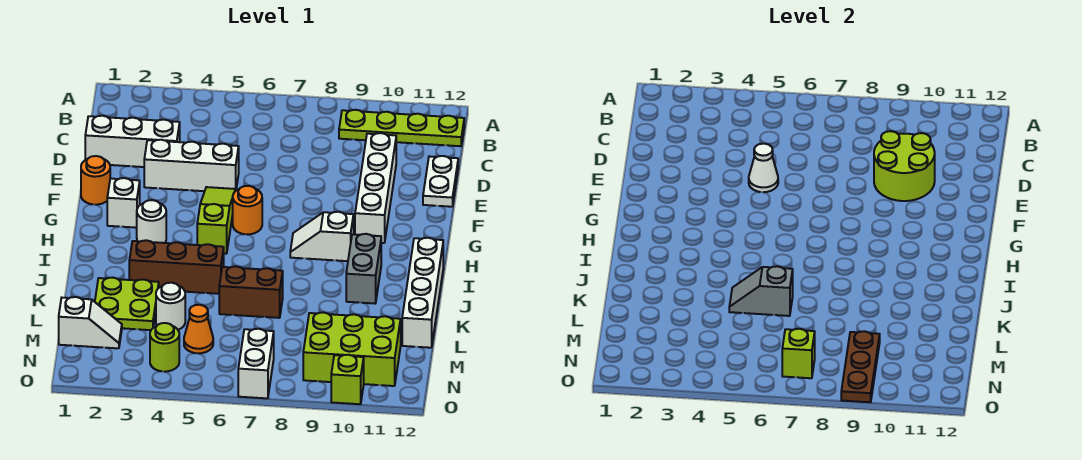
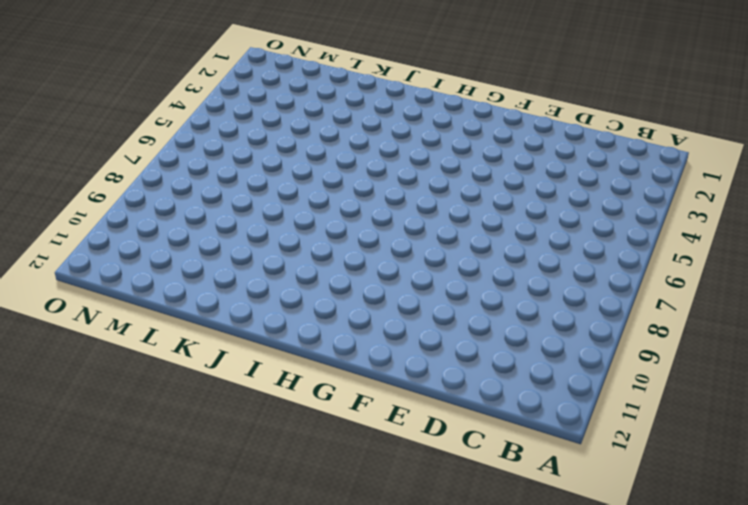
none -> lime plate B9:B12 level 1
none -> white brick D1:D3 level 1
none -> white brick D10:G10 level 1

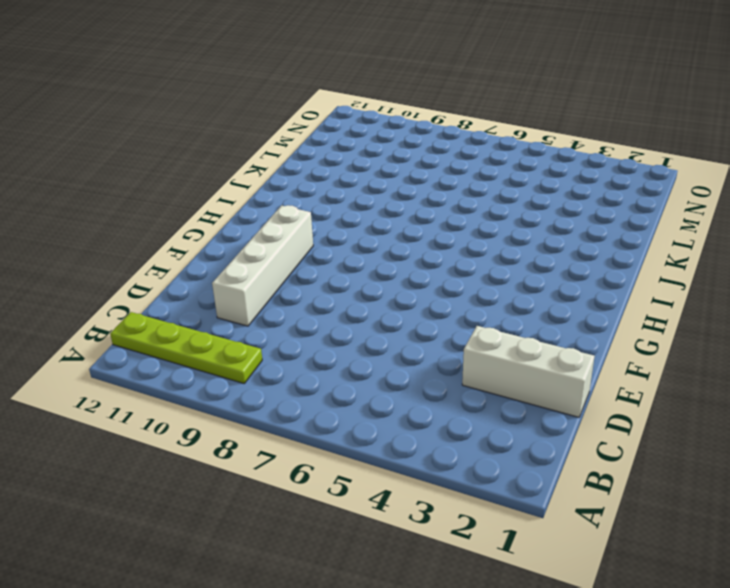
none -> white plate D12:E12 level 1
none -> white brick E3:E5 level 1
none -> orange round brick F1 level 1

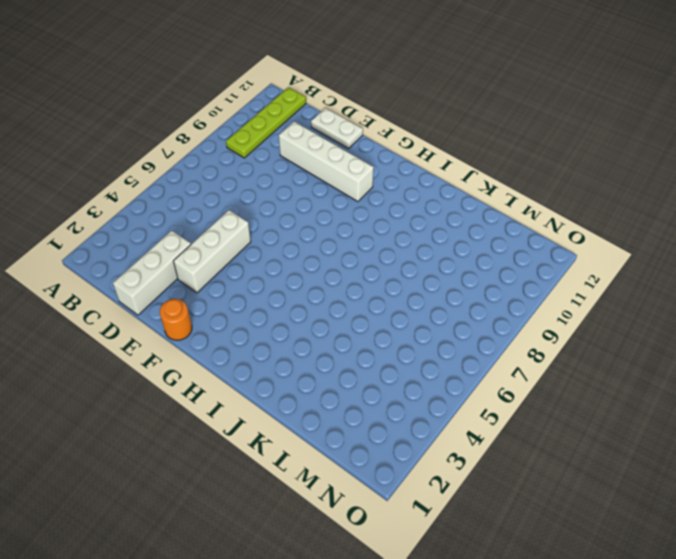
none -> lime slope F5:H5 level 1 top H
none -> white brick G2 level 1
none -> orange round brick G6 level 1

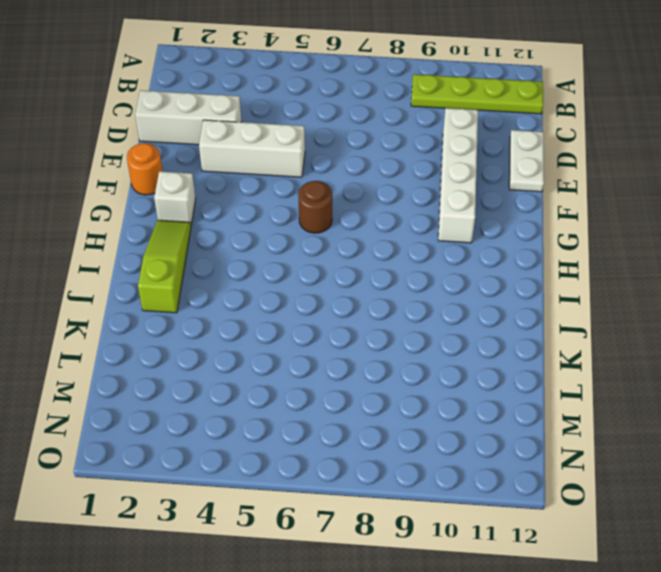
brown round brick G6 level 1 -> orange round brick G6 level 1
lime slope H2:J2 level 1 top J -> lime slope F5:H5 level 1 top H
none -> white round brick H3 level 1
none -> white slope H8:H9 level 1 top 9
none -> grey brick I10:J10 level 1

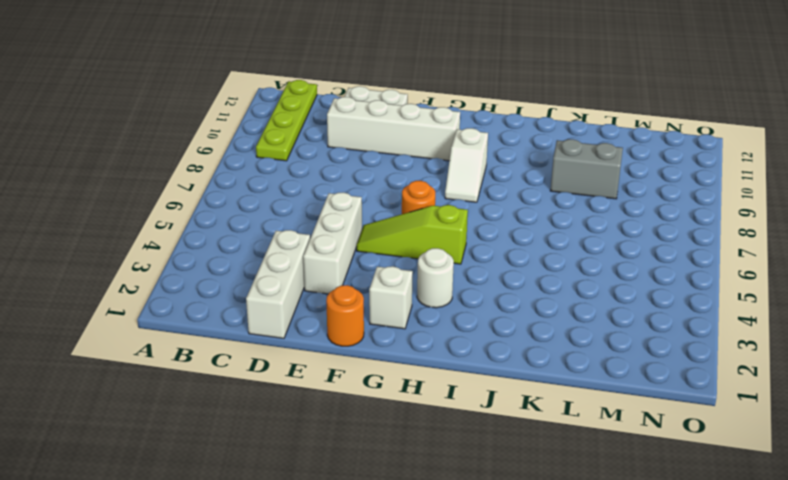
grey brick K9:L9 level 1 -> grey brick I10:J10 level 1
none -> white brick I12:L12 level 1
none -> brown brick J3:J5 level 1
none -> lime plate K2:L3 level 1

